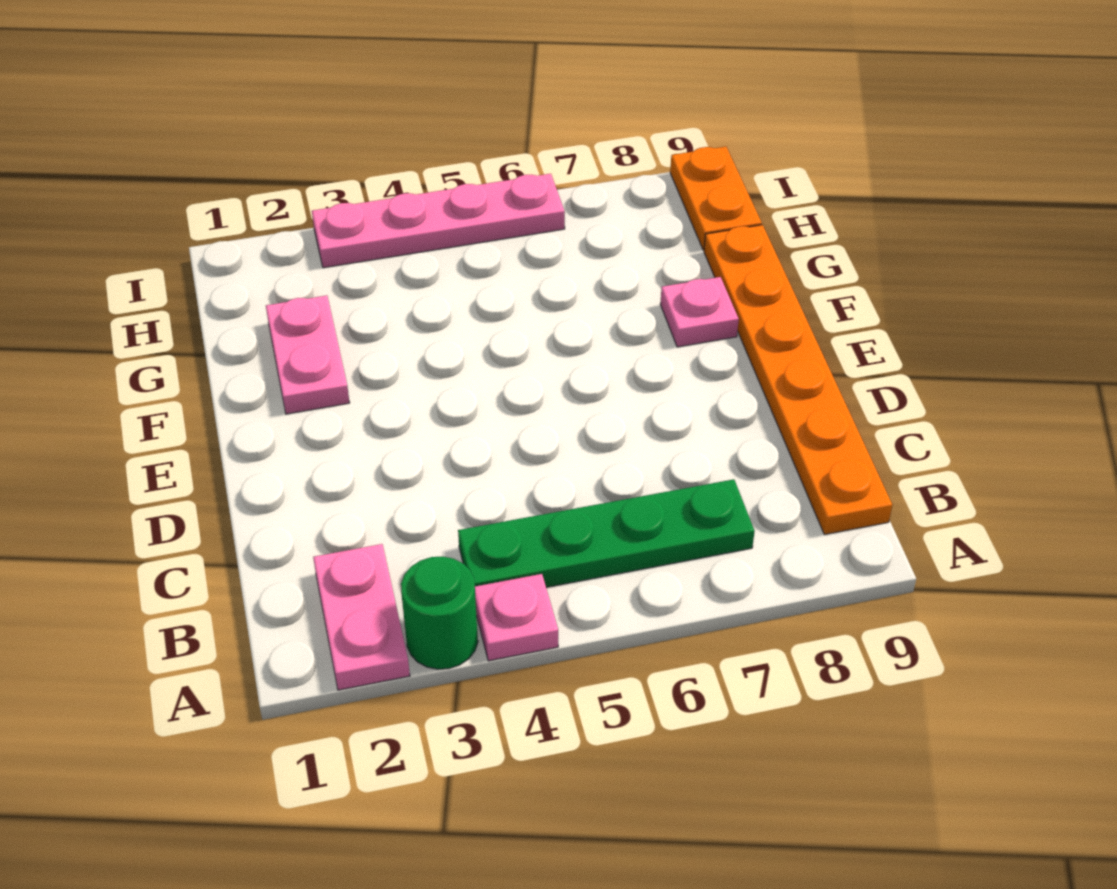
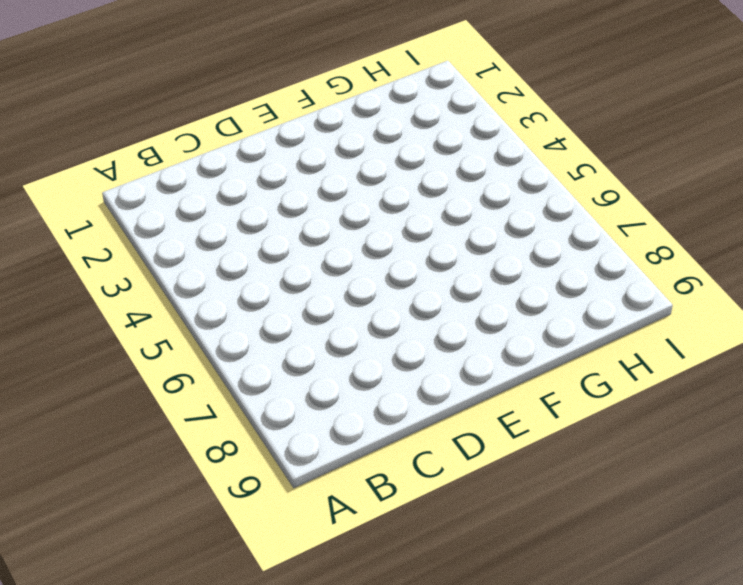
none -> pink plate A2:B2 level 1
none -> green round brick A3 level 1

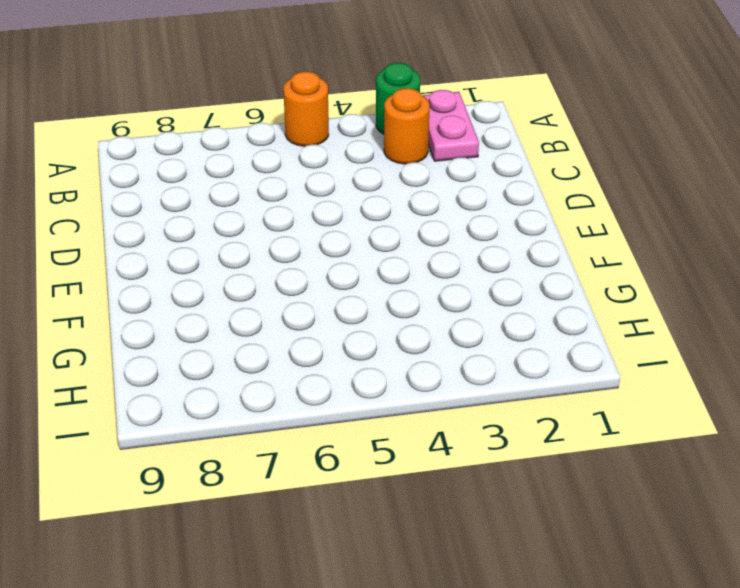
orange round brick A5 level 1 -> none
orange round brick B3 level 1 -> none
none -> pink plate A4 level 1
none -> green plate B4:B7 level 1

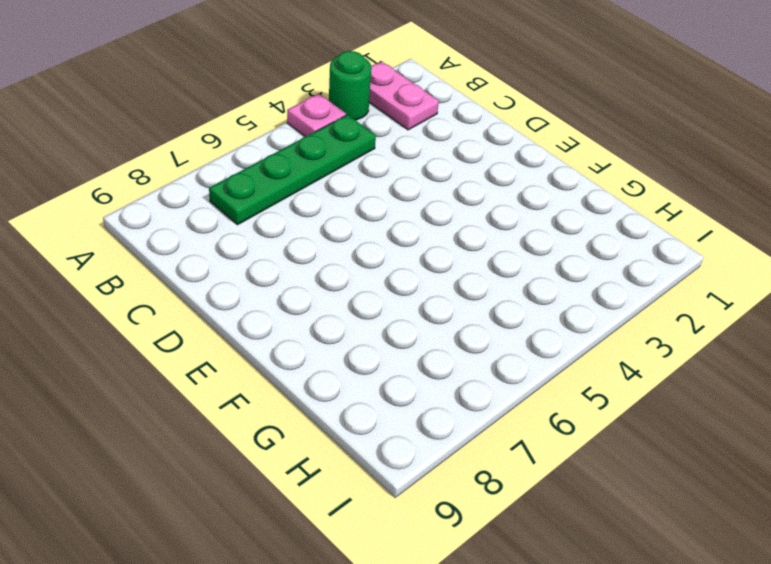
none -> orange plate B9:G9 level 1
none -> pink plate F2:G2 level 1

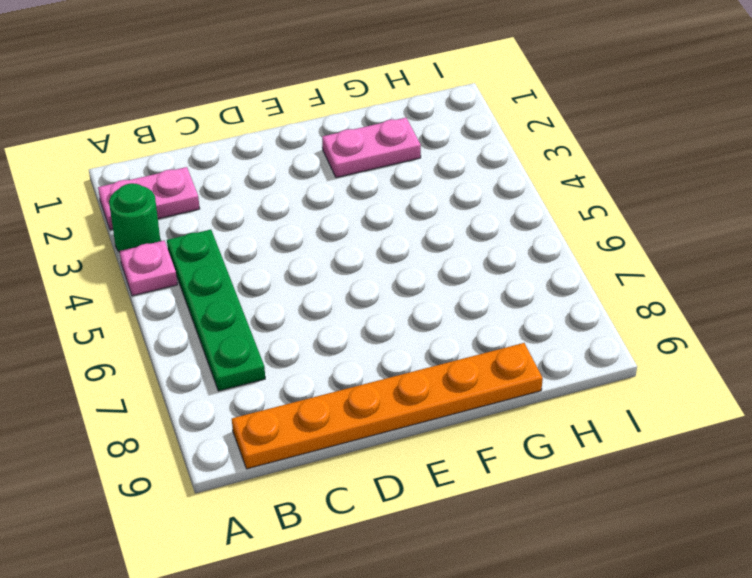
none -> pink plate F8 level 1
none -> orange plate H9:I9 level 1

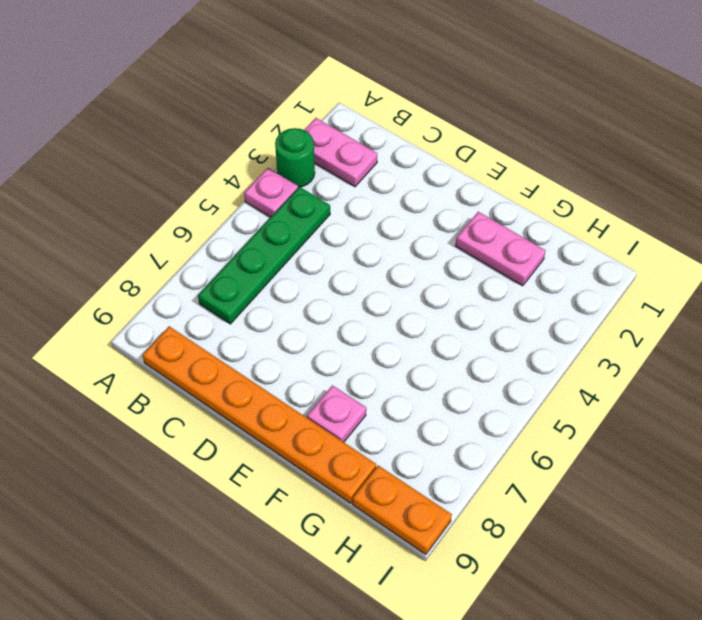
none -> pink plate I3:I6 level 1

